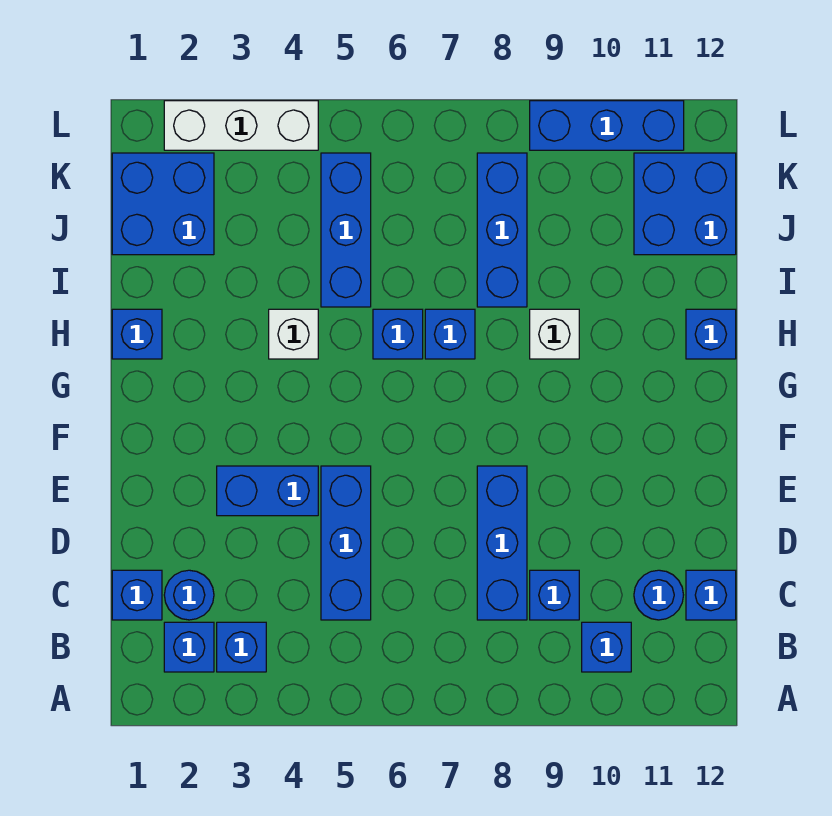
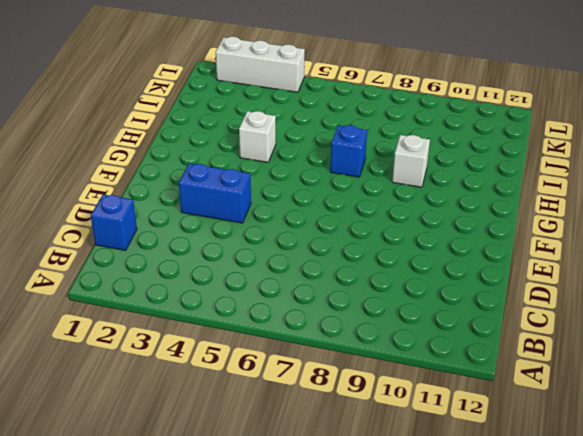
none -> blue brick B2 level 1
none -> blue brick B3 level 1
none -> blue brick B10 level 1

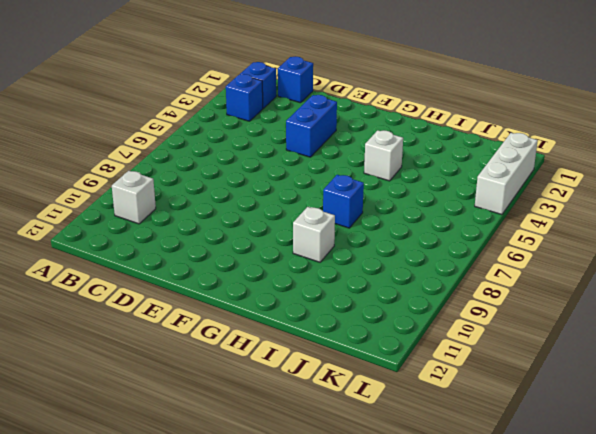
white brick B10 level 1 -> blue brick B10 level 1
none -> blue round brick C2 level 1
none -> blue brick C5:E5 level 1
none -> blue brick C8:E8 level 1

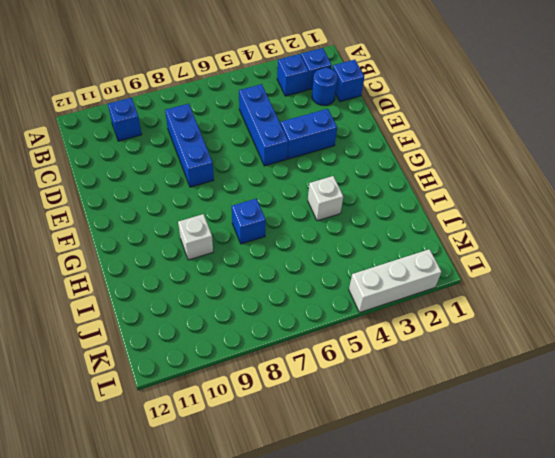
none -> blue brick C9 level 1
none -> blue round brick C11 level 1
none -> blue brick C12 level 1

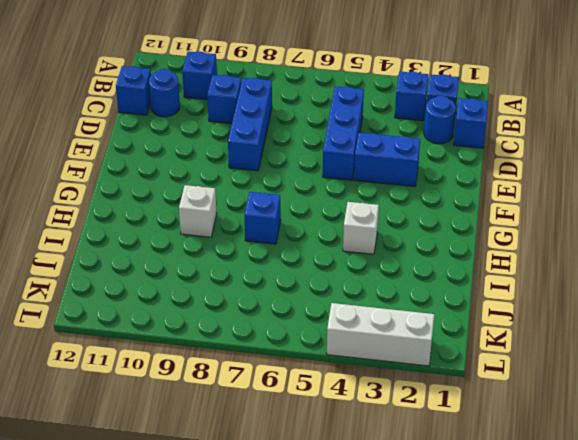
none -> blue brick H1 level 1
none -> blue brick H6 level 1
none -> blue brick H12 level 1

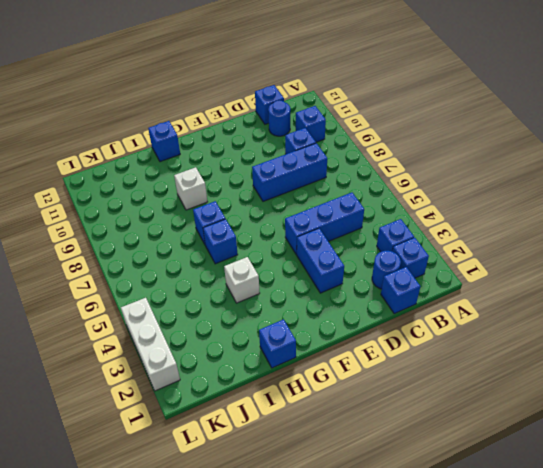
none -> blue brick I5:K5 level 1
none -> blue brick I8:K8 level 1
none -> blue brick J1:K2 level 1

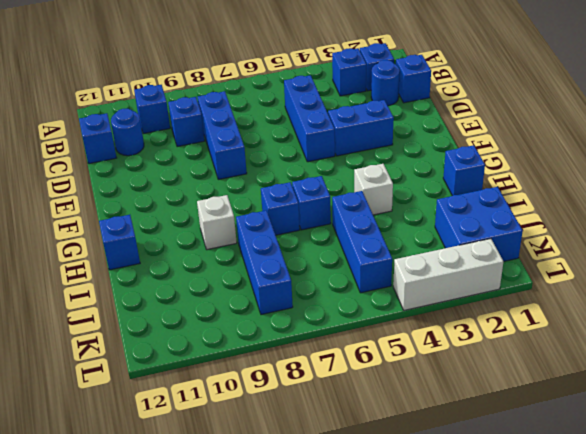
none -> blue brick J11:K12 level 1
none -> blue brick L9:L11 level 1

